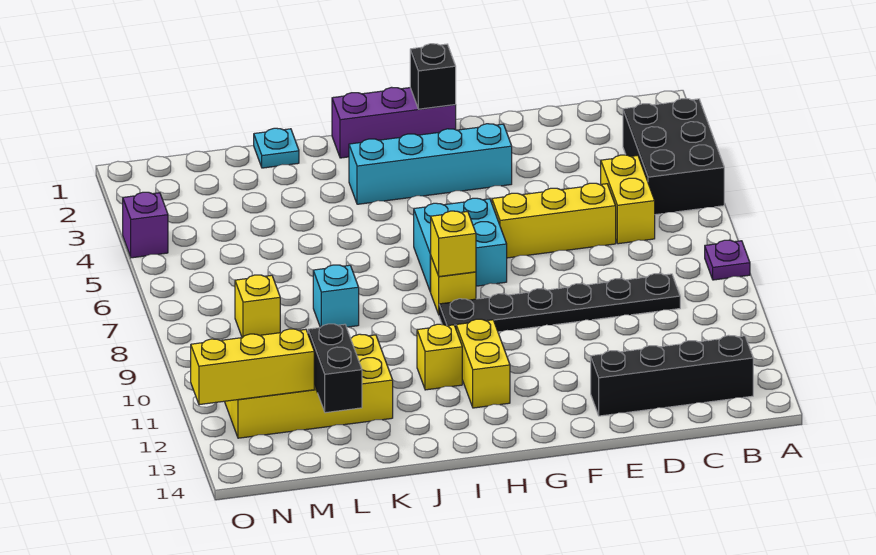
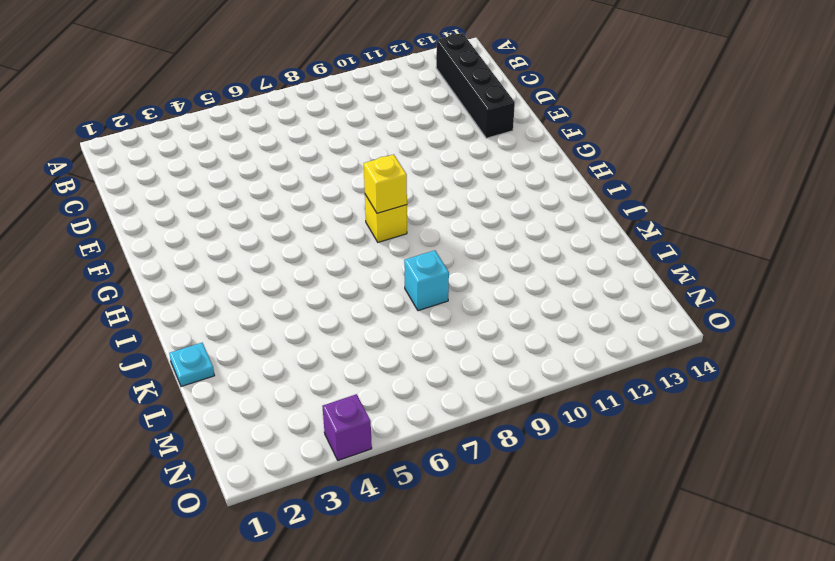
none -> black brick A3:B5 level 1
none -> purple plate A8 level 1
none -> yellow brick C5:C6 level 1

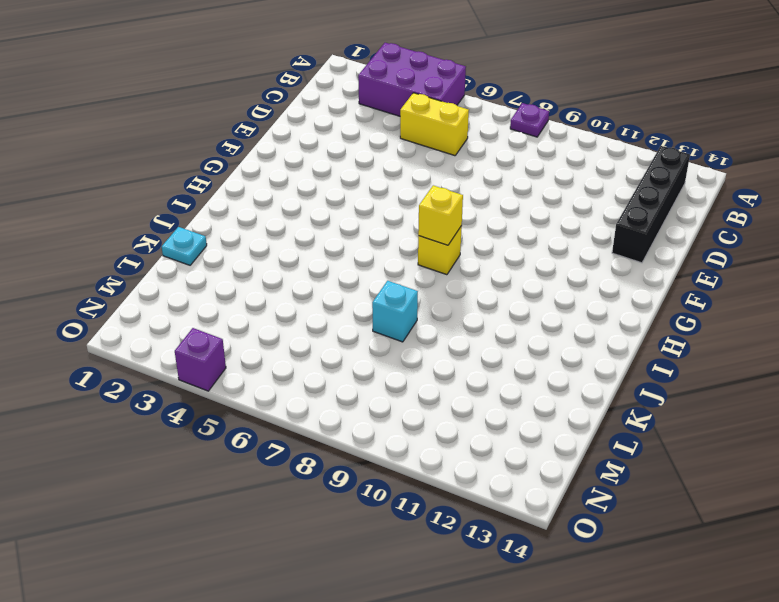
purple brick A3:B5 level 1 -> black brick A3:B5 level 1
none -> black plate C9:H9 level 1
none -> yellow brick D6:F6 level 1
none -> cyan brick F3:I3 level 1

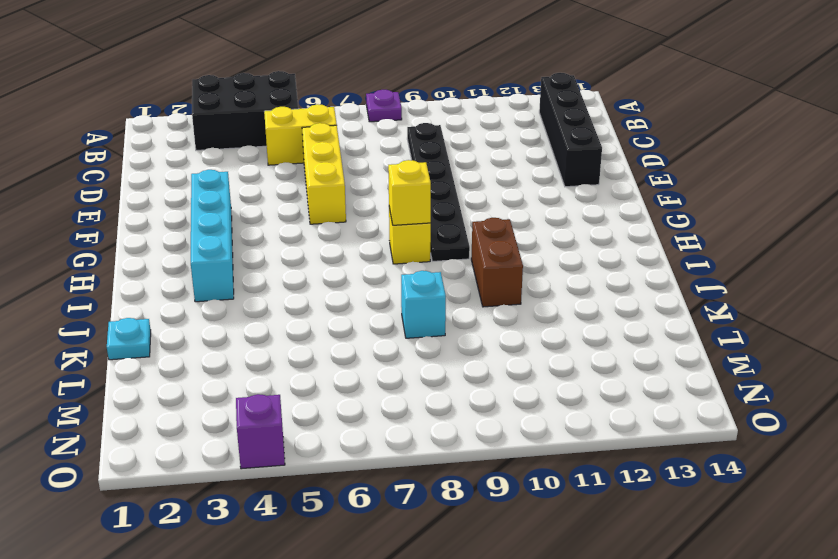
brown brick I10:J10 level 1 -> none
none -> purple brick G1:I1 level 1
none -> cyan brick G6:H7 level 1
none -> yellow brick H11:H12 level 1

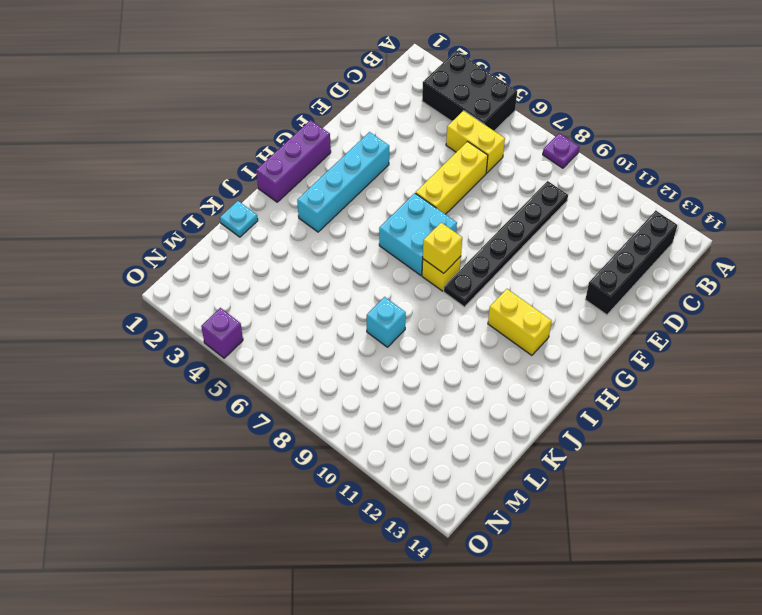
none -> yellow brick I11 level 1
none -> yellow brick K11:N12 level 1
none -> yellow brick M8 level 1

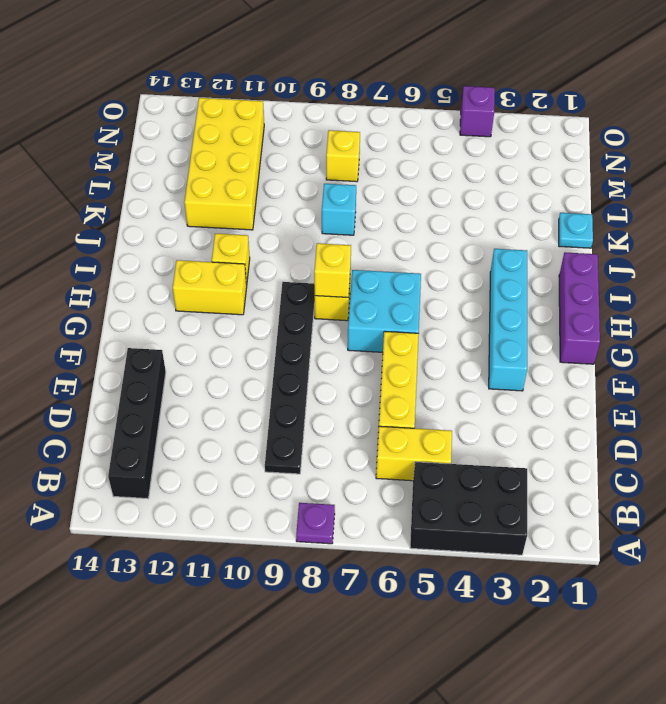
none -> black brick G1 level 2
none -> black brick L12:L13 level 2
none -> yellow brick M12:O12 level 2

